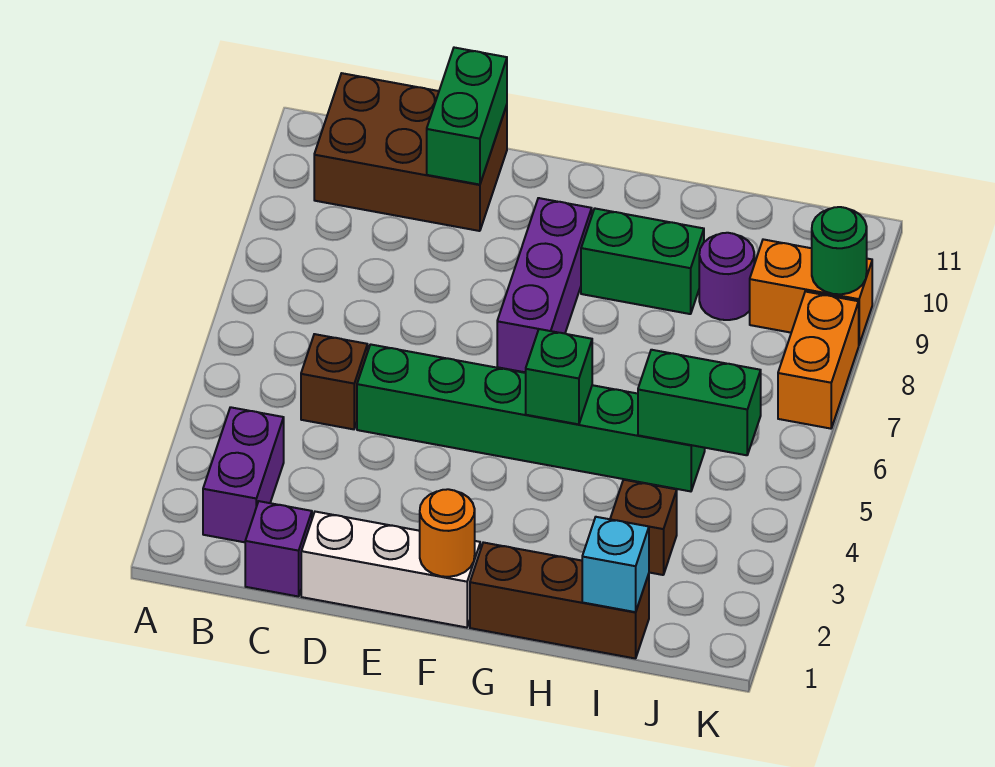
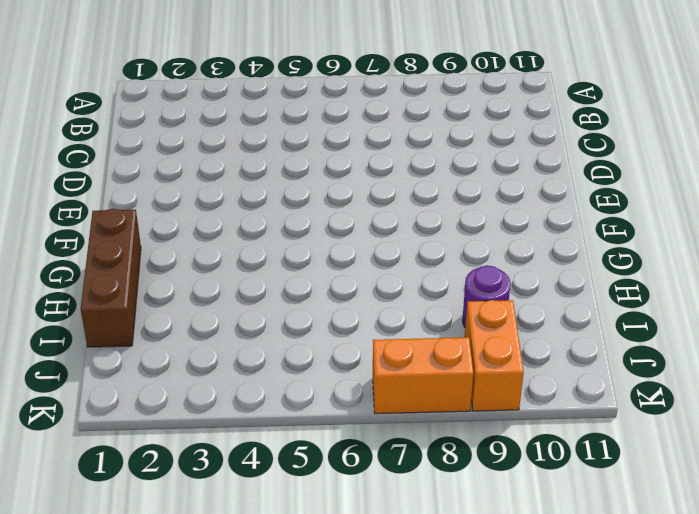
none -> purple brick B2:B3 level 1
none -> brown brick B10:D11 level 1
none -> purple brick C1 level 1

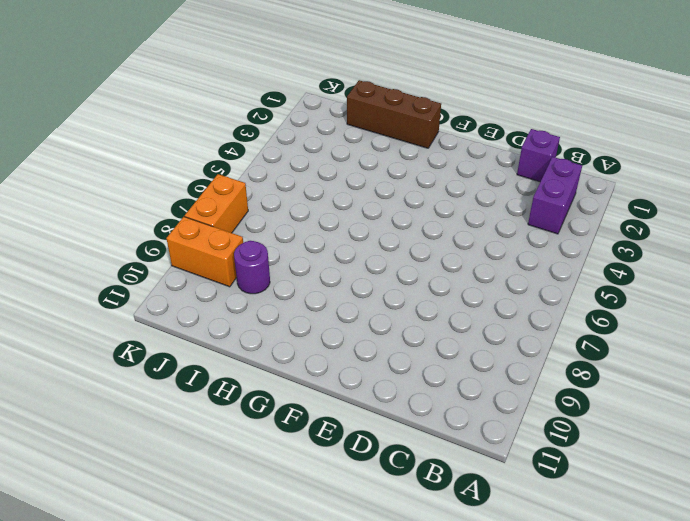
none -> brown brick B10:D11 level 1
none -> brown brick C5 level 1
none -> white brick D1:F1 level 1

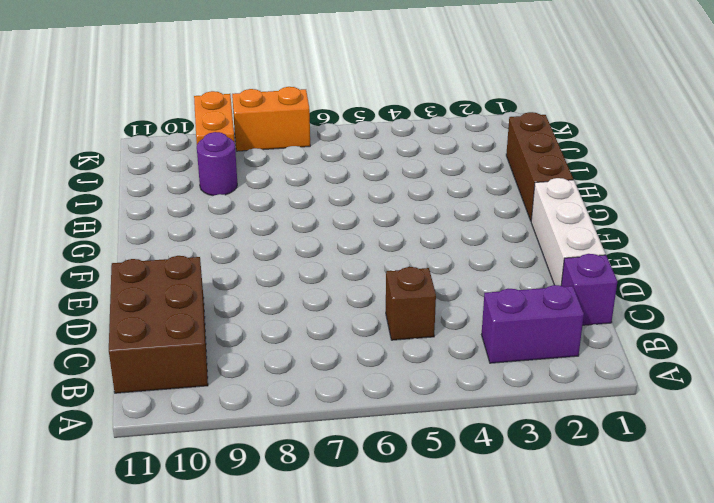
none -> green brick D5:I5 level 1
none -> purple brick F7:F9 level 1
none -> green brick G9:H9 level 1

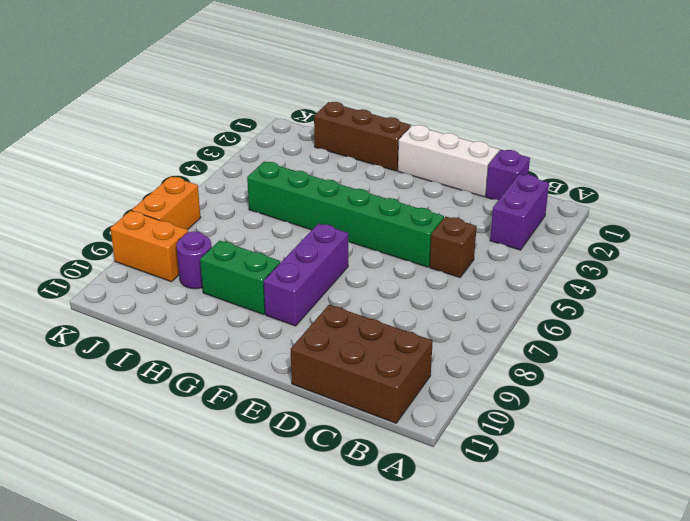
none -> brown brick I3 level 1
none -> green brick D10:D11 level 2
none -> orange round brick F1 level 2

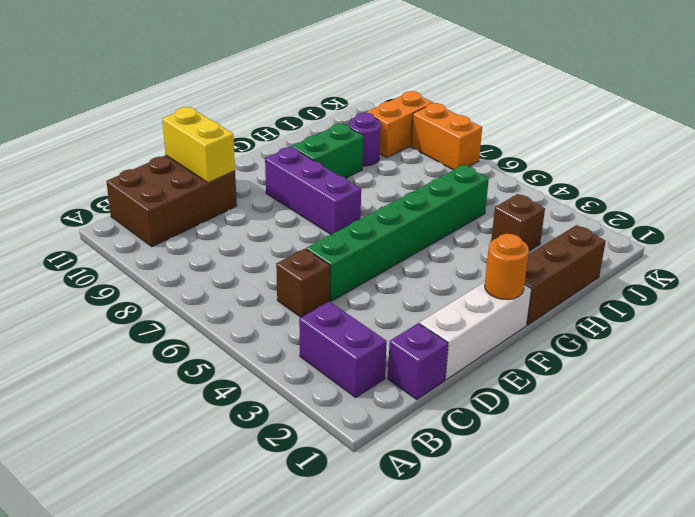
yellow brick D10:D11 level 2 -> green brick D10:D11 level 2
none -> green brick G5 level 2
none -> cyan brick I1 level 2
none -> green brick I5:J5 level 2

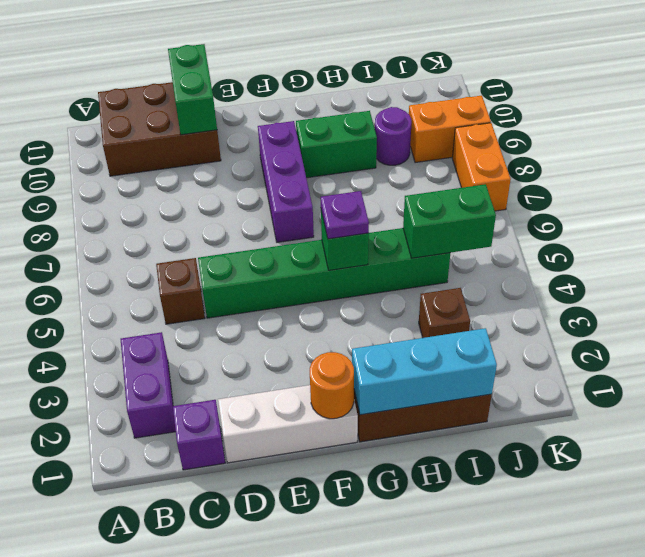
cyan brick G1:I1 level 2 -> cyan brick I1 level 2
purple plate G5 level 3 -> none
none -> green round brick K9 level 2

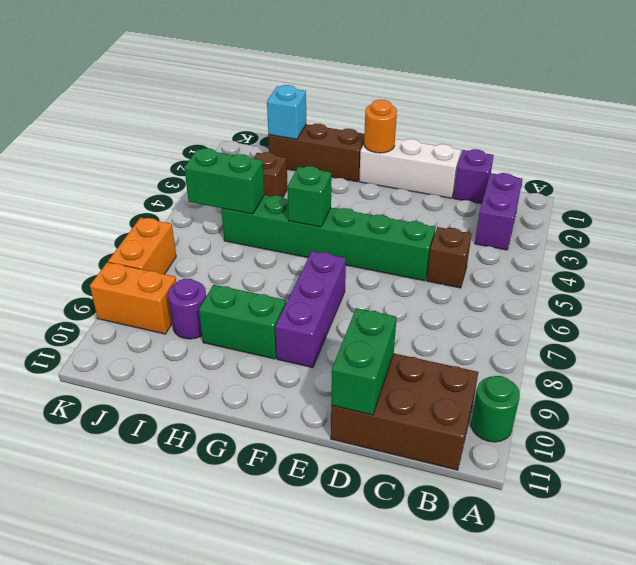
green round brick A10 level 1 -> green round brick K9 level 2

